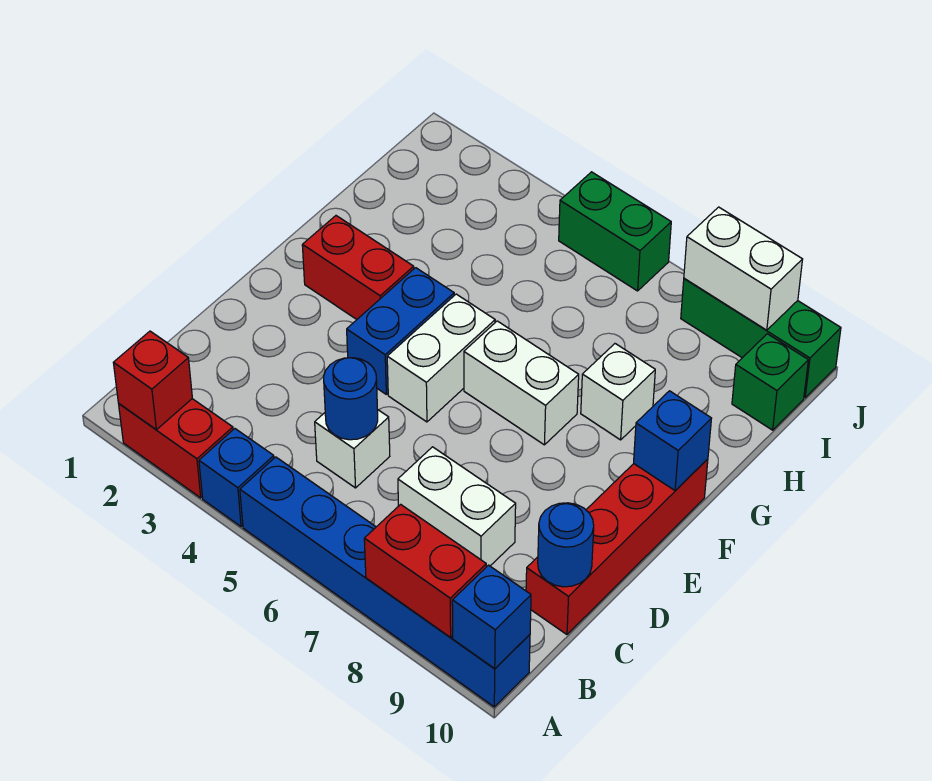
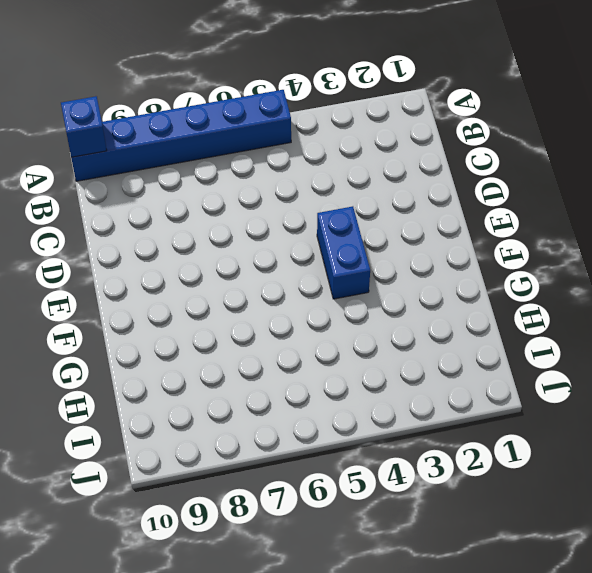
none -> red brick A2:A3 level 1
none -> blue brick A4 level 1
none -> white brick C5 level 1

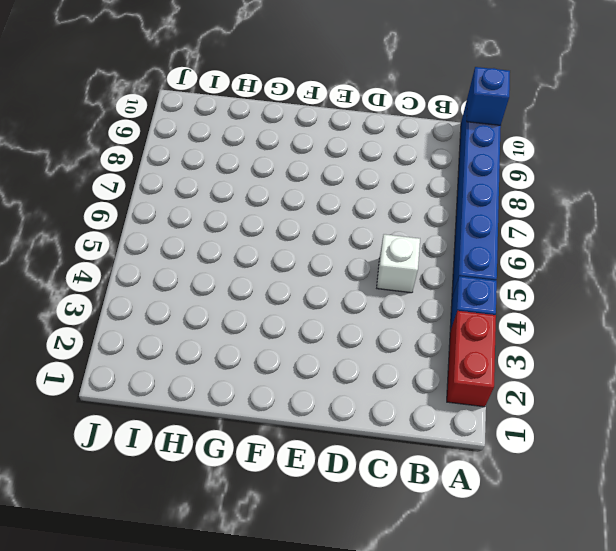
none -> white brick C7:C8 level 1
none -> red brick C10:F10 level 1
none -> blue brick E4:F4 level 1

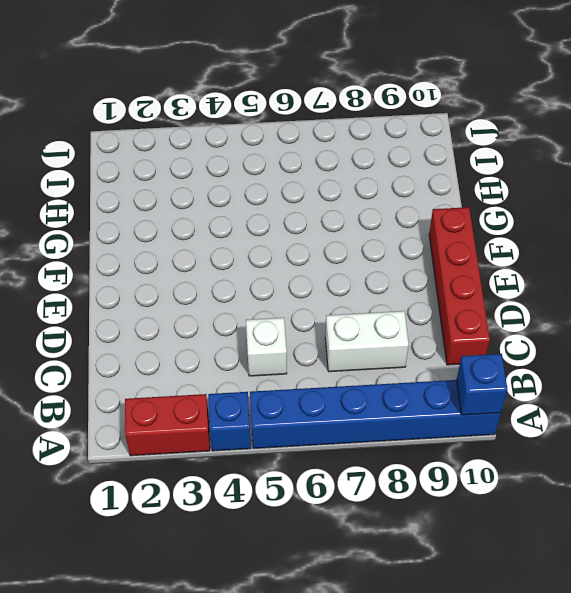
none -> blue brick E4:F4 level 1
none -> white brick E5:F5 level 1
none -> red brick F2:F3 level 1

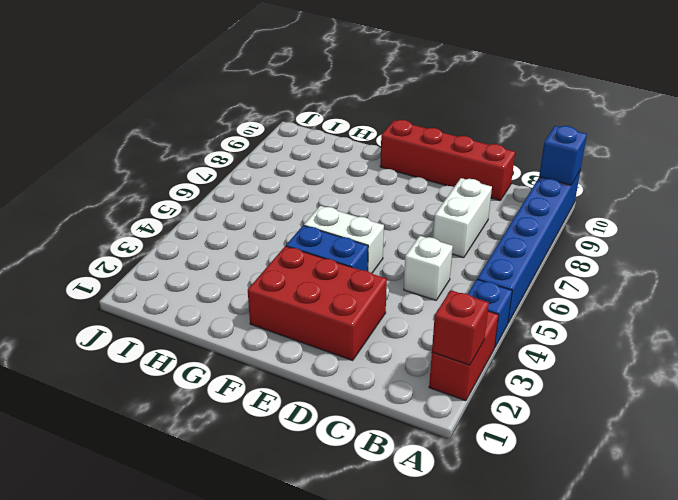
red brick D2:F3 level 1 -> red brick F2:F3 level 1
none -> white brick F6:F7 level 1
none -> white brick G8 level 1
none -> green brick I10 level 1

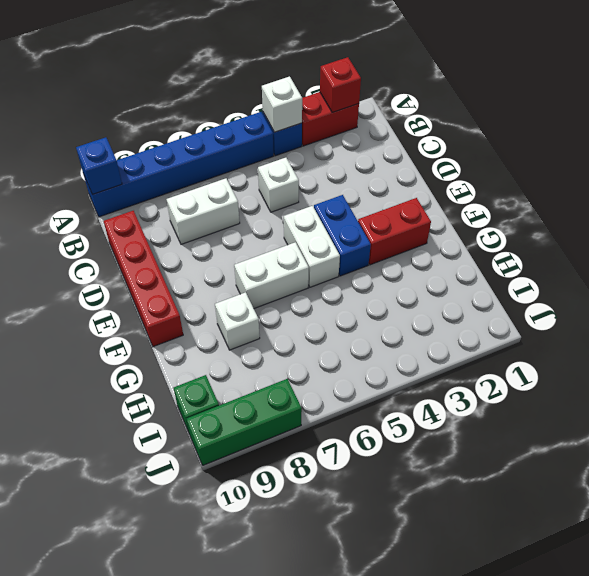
white brick A4 level 2 -> none
none -> green brick J5:J6 level 1
none -> red brick A8:A9 level 2
none -> blue round brick C5 level 2

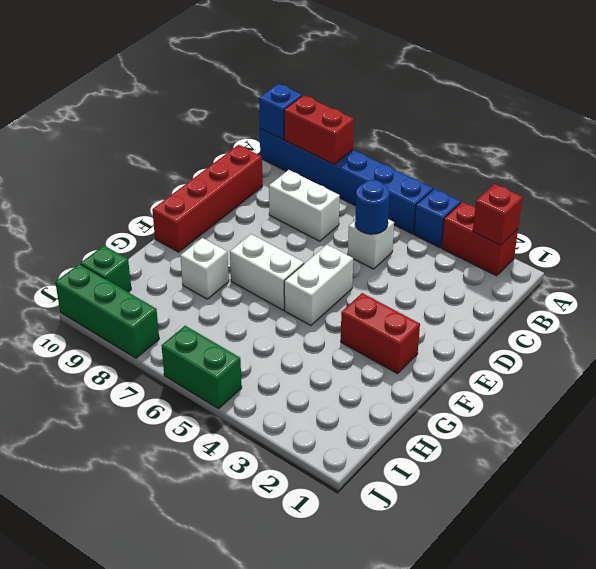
none -> blue brick E4:F4 level 1
none -> blue round brick C10 level 2
none -> blue brick F10 level 2

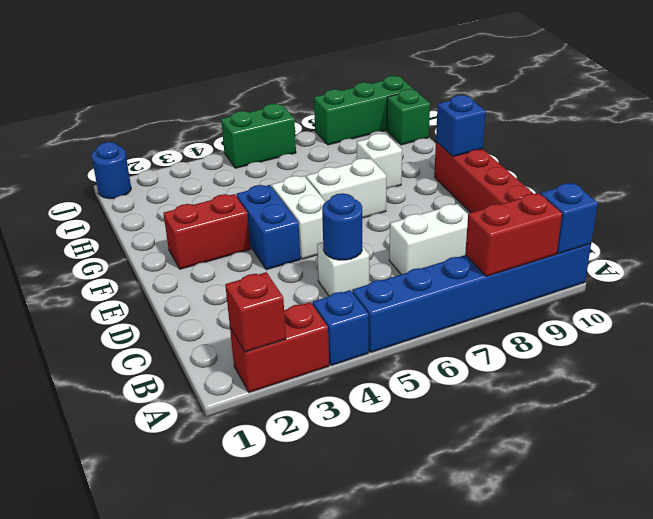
blue round brick J1 level 1 -> blue round brick C10 level 2
none -> white brick J8:J9 level 2

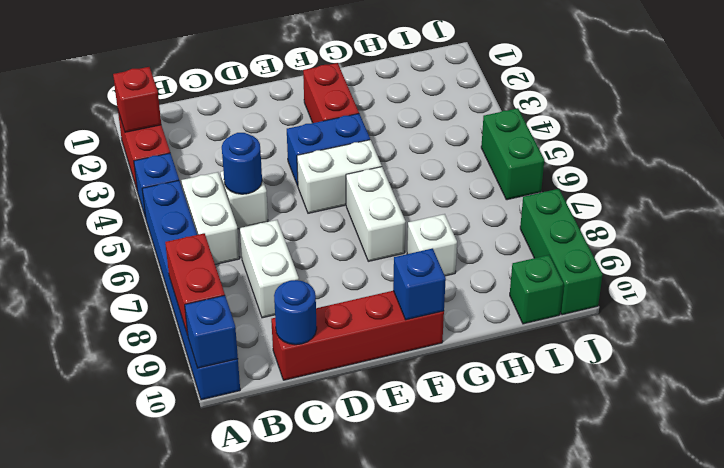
white brick B5:B6 level 1 -> white brick J8:J9 level 2

